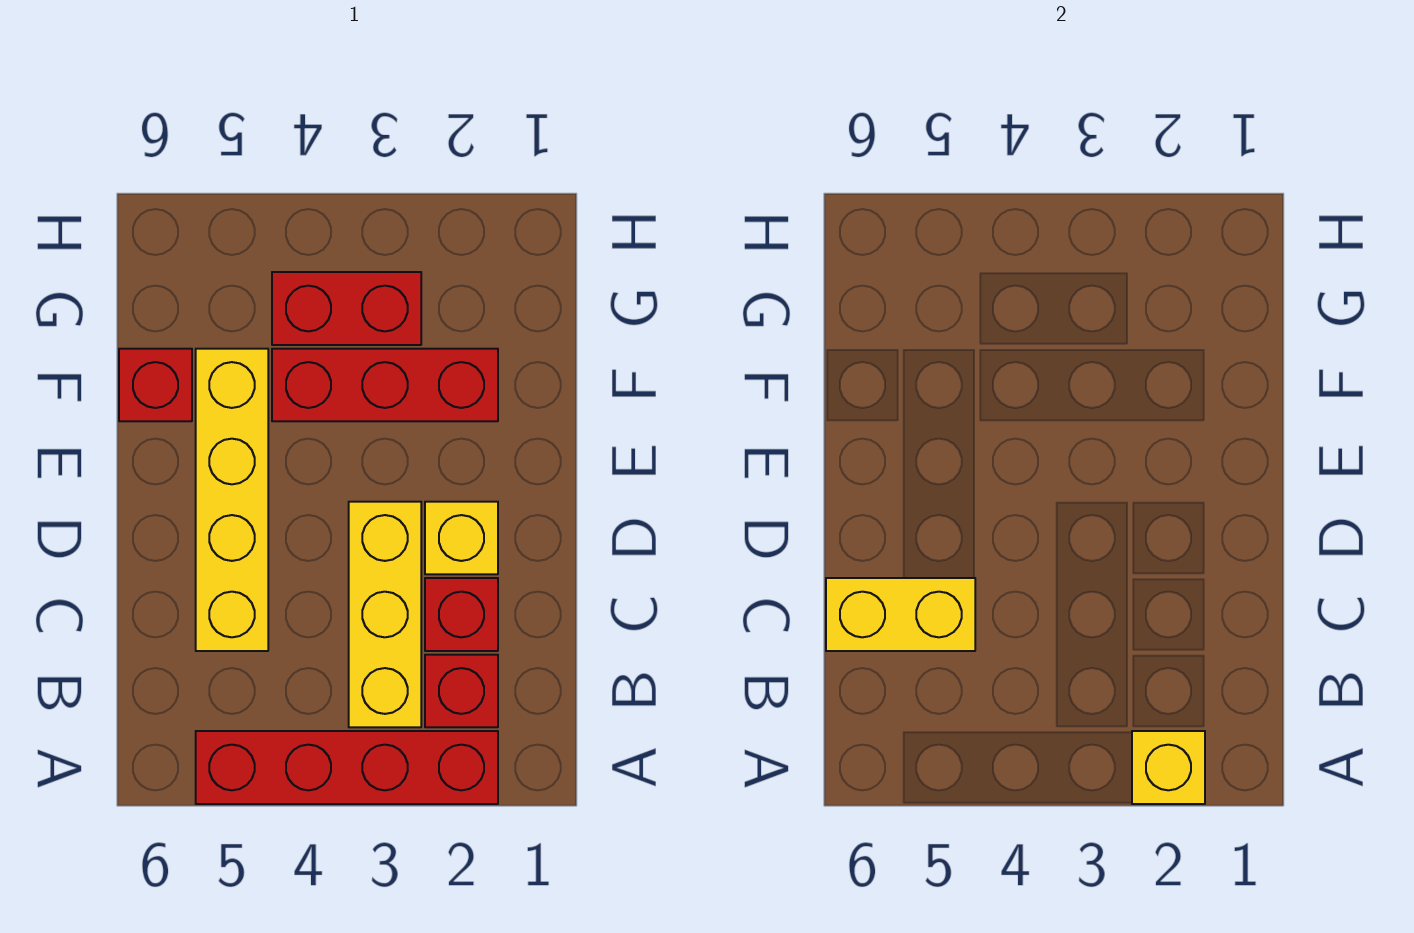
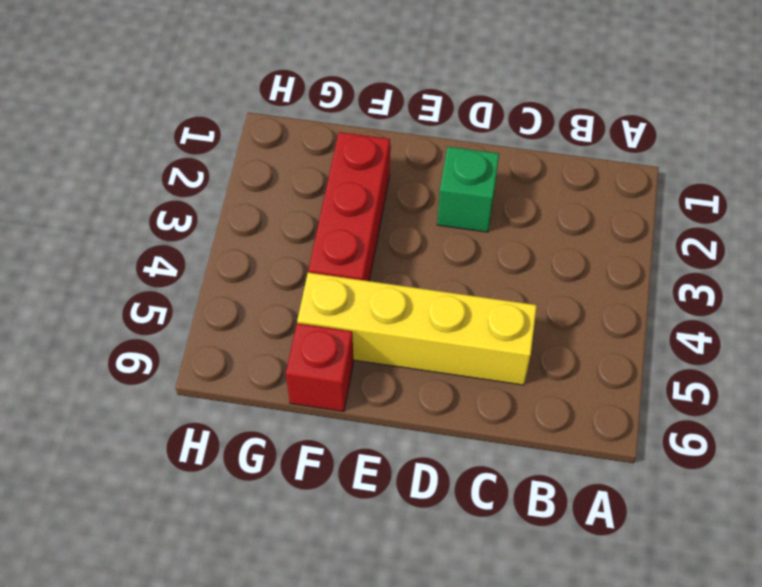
green brick D2 level 1 -> yellow brick D2 level 1
none -> red brick A2:A5 level 1
none -> red brick B2 level 1

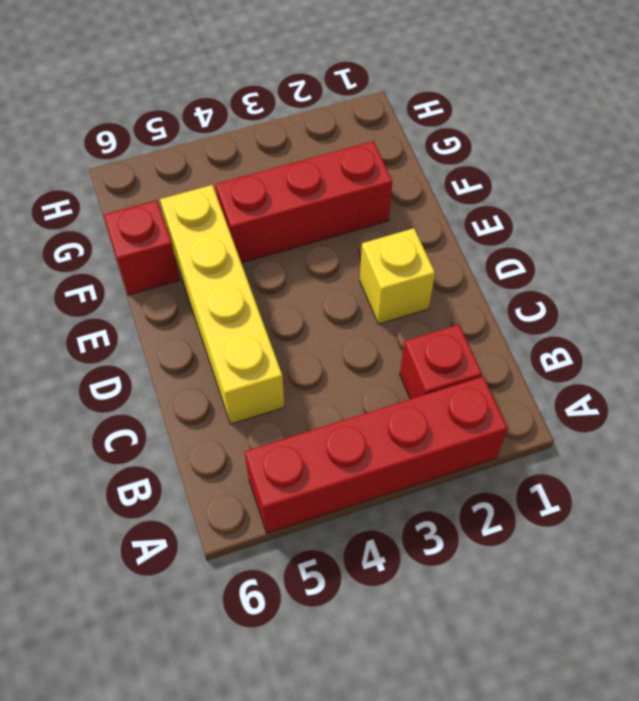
none -> yellow brick B3:D3 level 1
none -> red brick C2 level 1

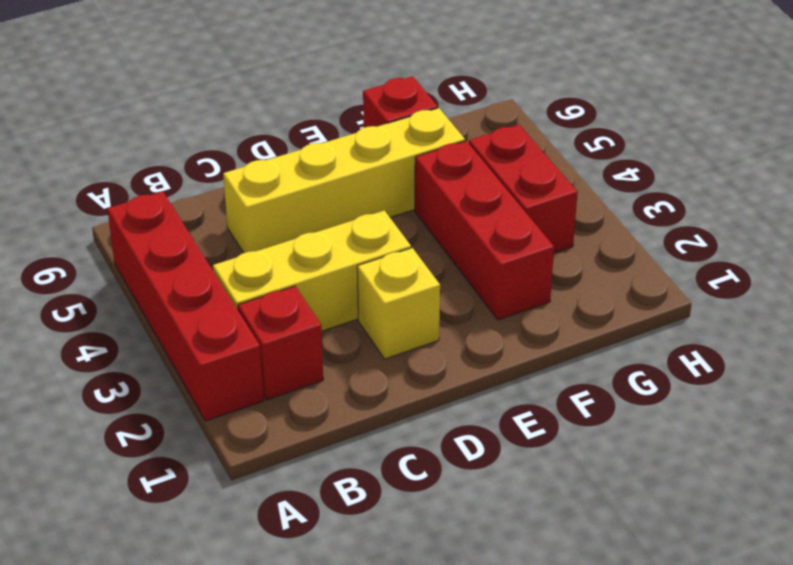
none -> red brick C2 level 1
none -> yellow brick A2 level 2

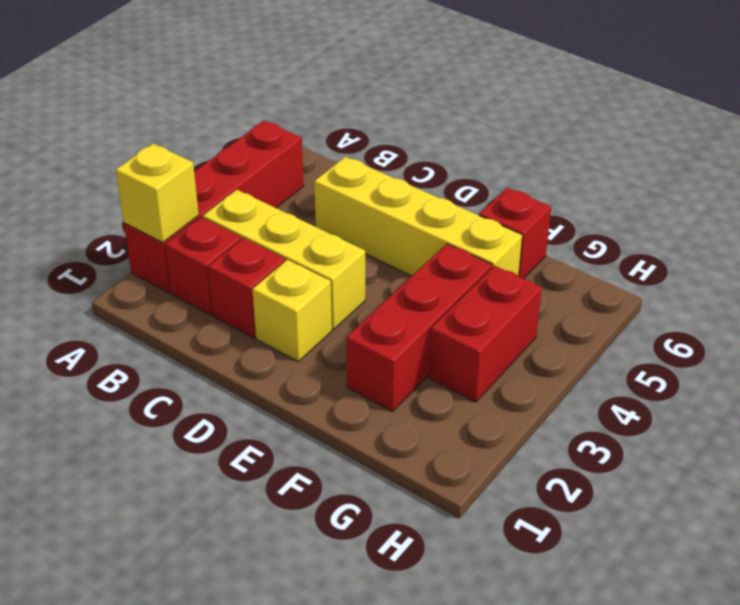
none -> yellow brick C5:C6 level 2

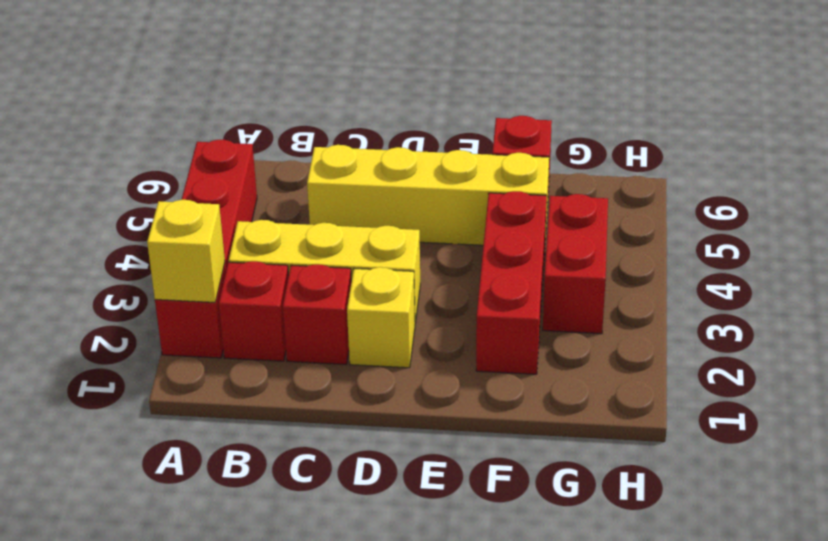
none -> yellow brick C5:C6 level 2

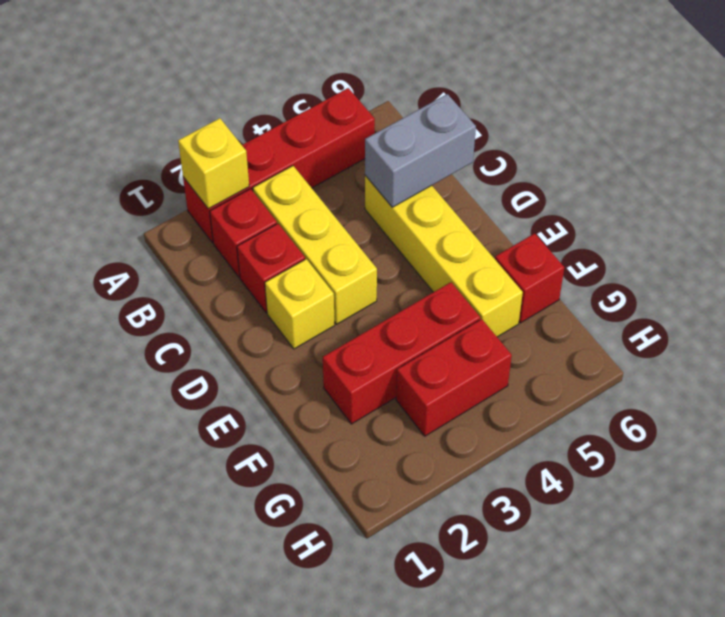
grey brick C5:C6 level 2 -> yellow brick C5:C6 level 2

